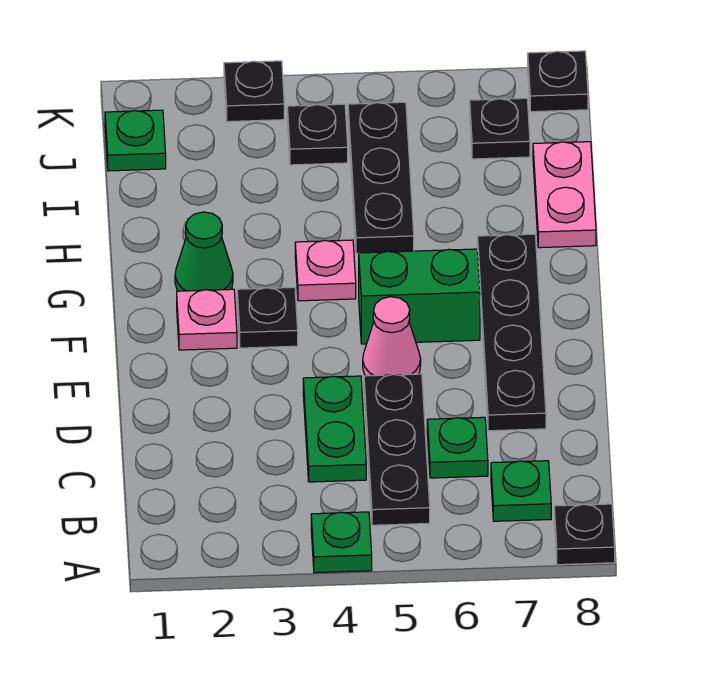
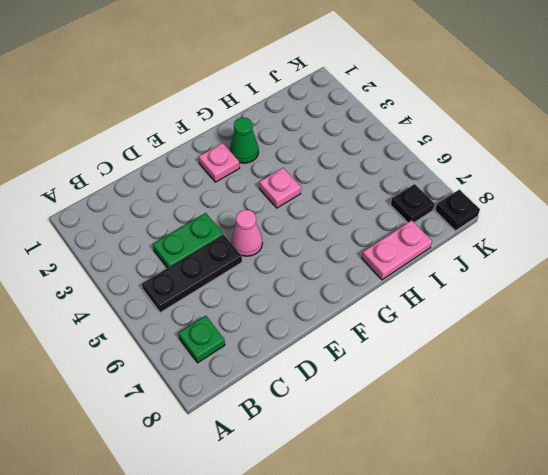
none -> green plate A4 level 1
none -> black plate A8 level 1
none -> green plate C6 level 1

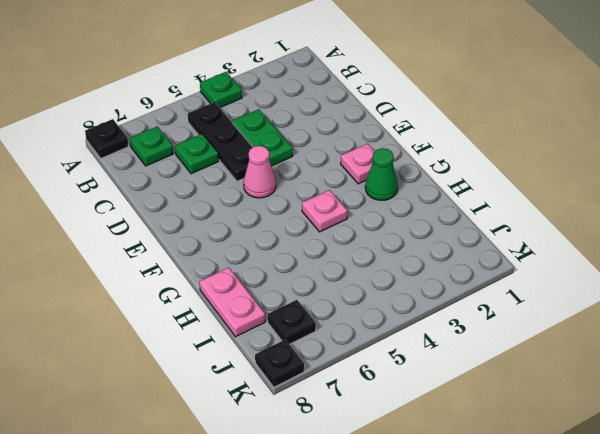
none -> black plate D7:G7 level 1
none -> black plate F3 level 1
none -> green brick F5:F6 level 1

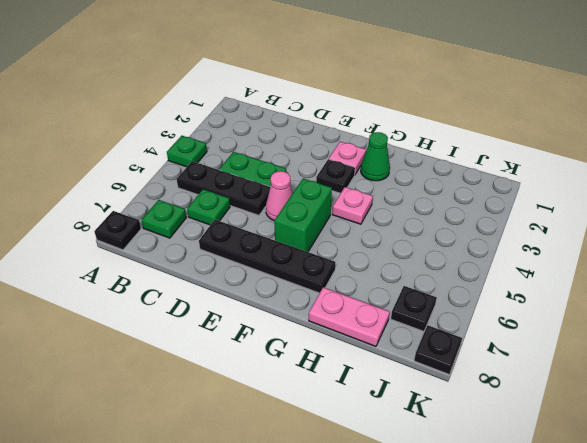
none -> black plate H5:J5 level 1
none -> green plate J1 level 1
none -> black plate J4 level 1

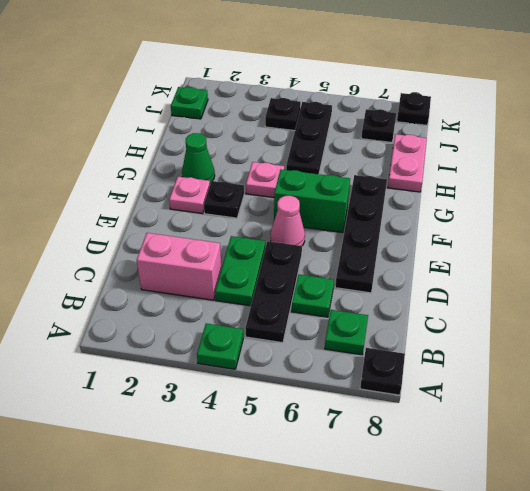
pink brick C2:C3 level 1 -> none
none -> black plate K3 level 1

